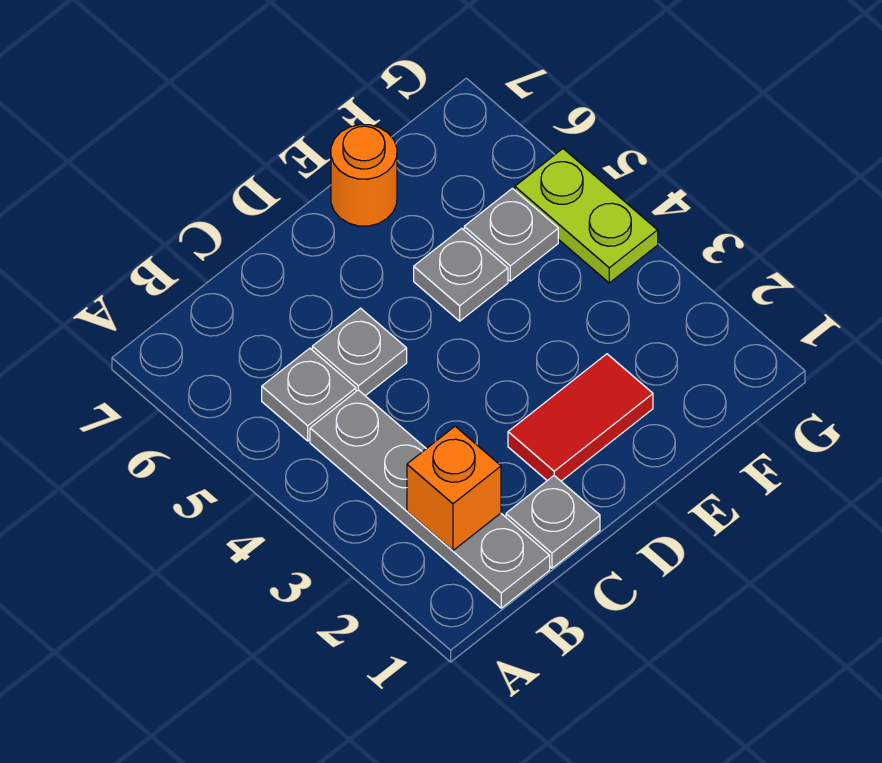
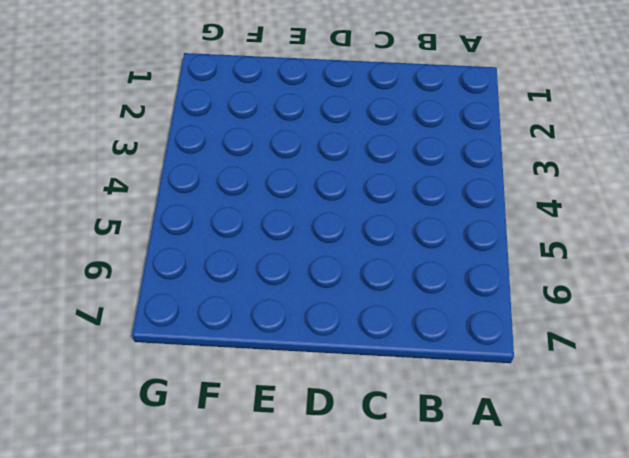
none -> grey plate B1:B4 level 1
none -> grey plate B5 level 1

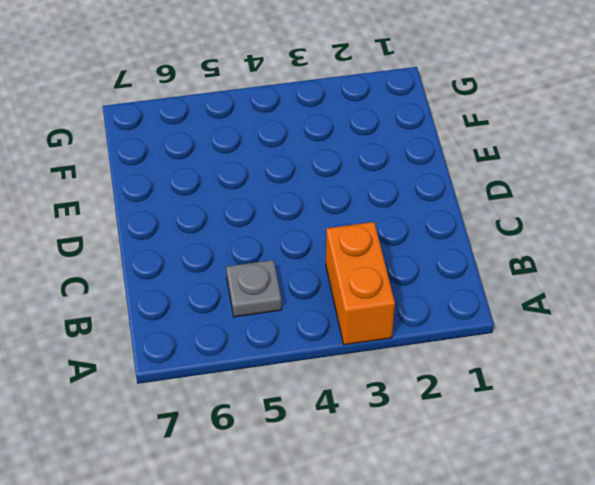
orange brick A3:B3 level 1 -> grey plate B1:B4 level 1
none -> grey plate C1 level 1
none -> grey plate C5 level 1

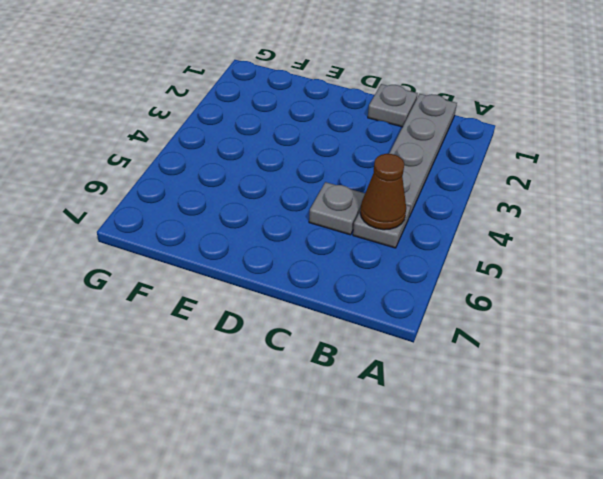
brown cone B5 level 2 -> none
none -> red tile D2:E2 level 1
none -> grey plate E5 level 1

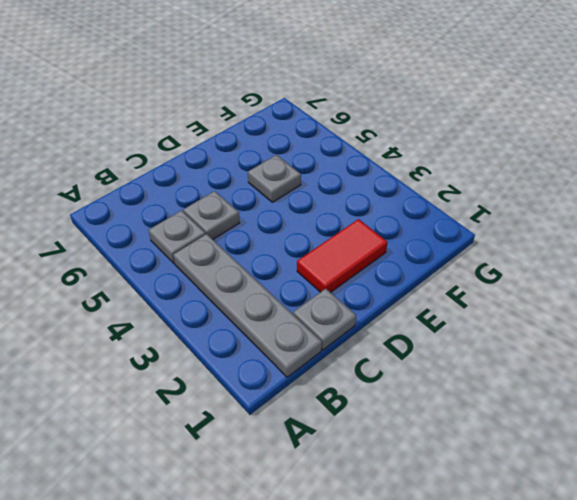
none -> orange round brick E7 level 1
none -> grey plate F5 level 1

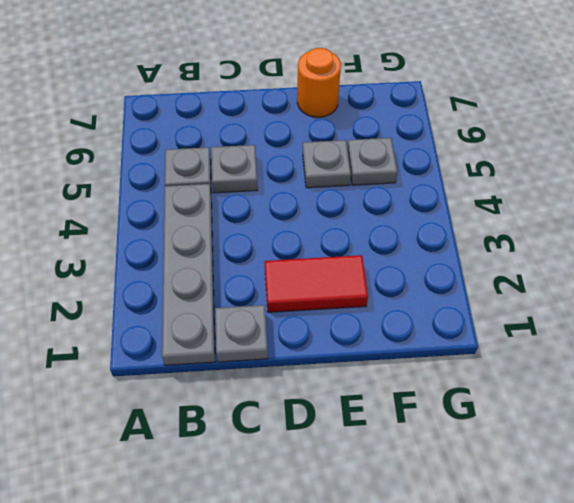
none -> lime plate G4:G5 level 1
none -> orange brick B2 level 2

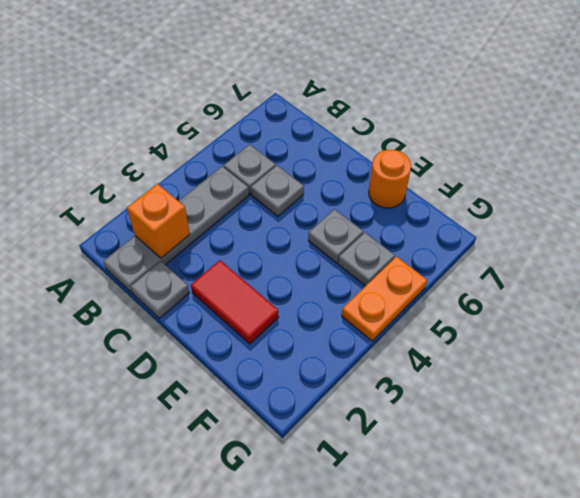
orange plate G4:G5 level 1 -> lime plate G4:G5 level 1

